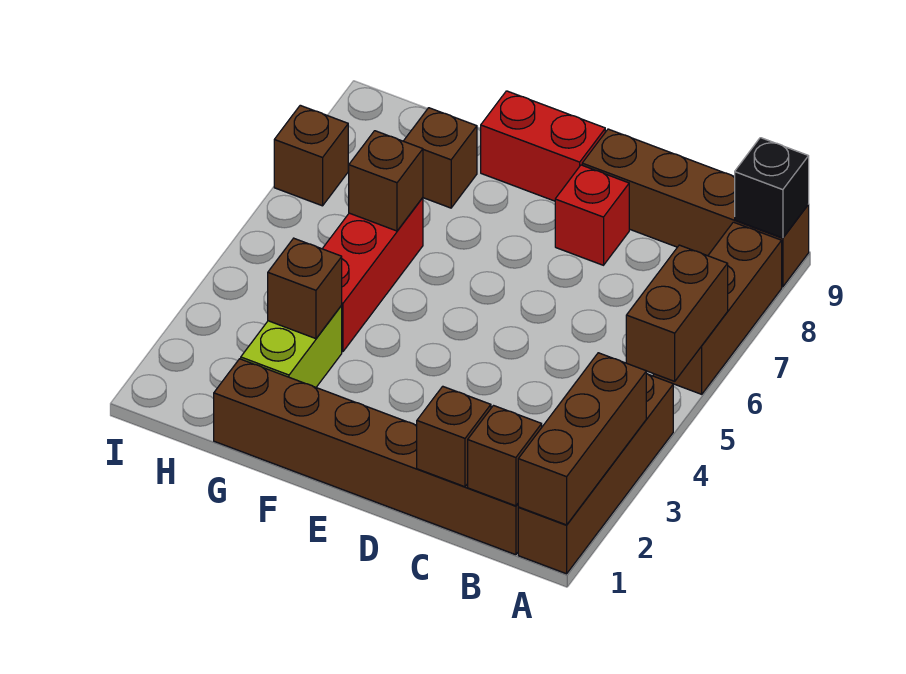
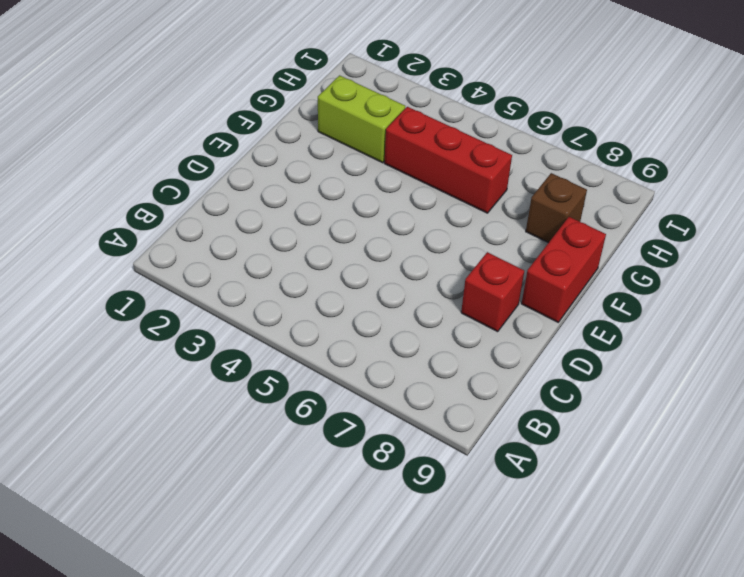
none -> brown brick A1:A4 level 1
none -> brown brick A6:A8 level 1
none -> brown brick A9:D9 level 1

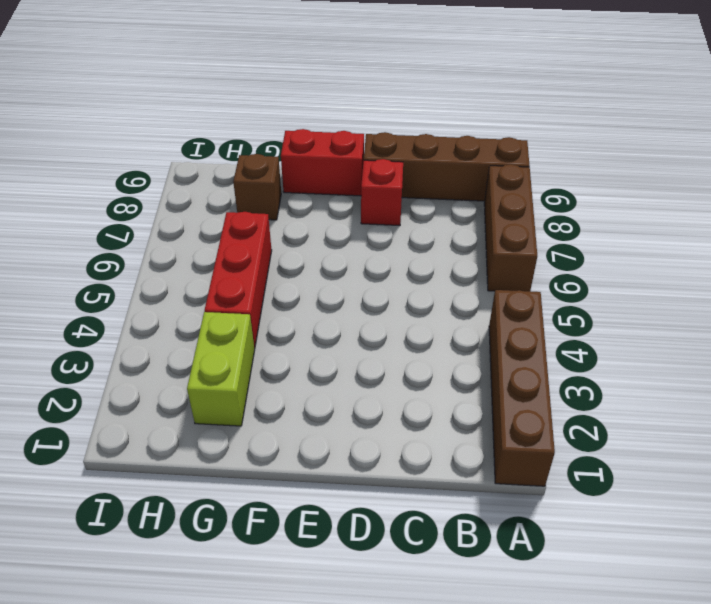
none -> brown brick B1:G1 level 1
none -> brown brick I7 level 1
none -> brown brick A1:A3 level 2

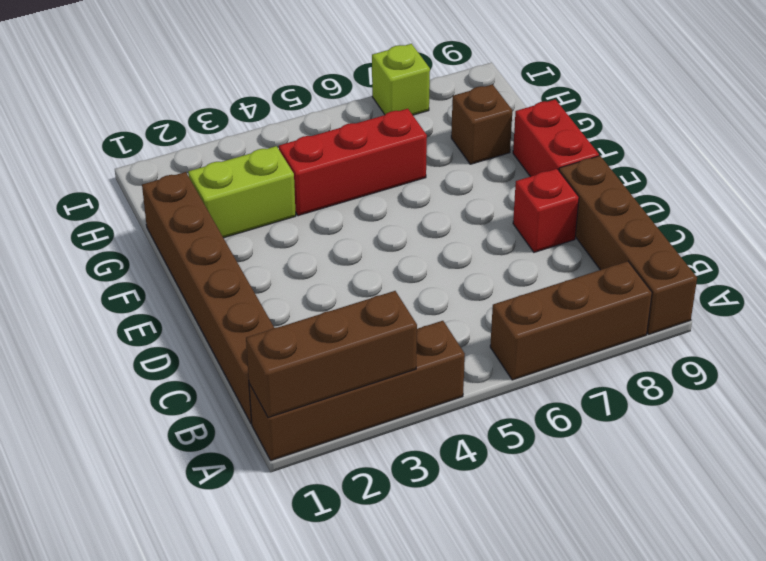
lime brick I7 level 1 -> brown brick I7 level 1
none -> brown brick A5:A6 level 2
none -> black brick A9 level 2
none -> brown brick B1 level 2

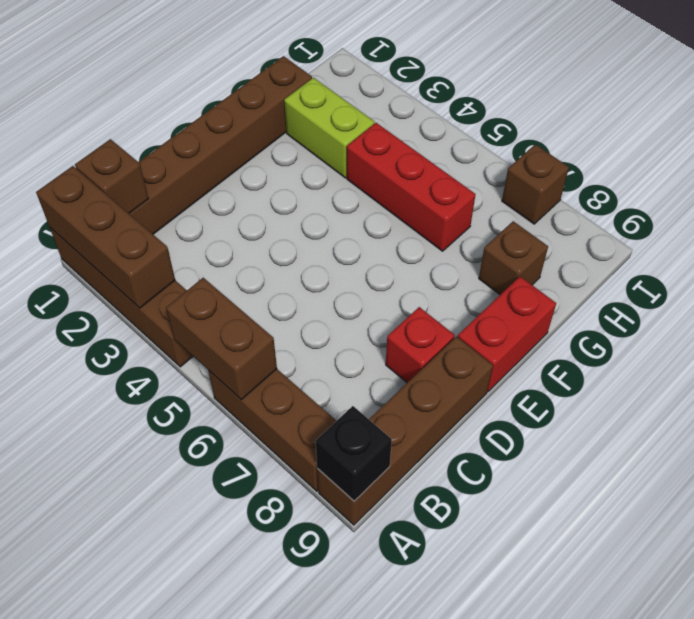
none -> brown brick C1 level 2
none -> brown brick G3 level 2
none -> brown brick G6 level 2

